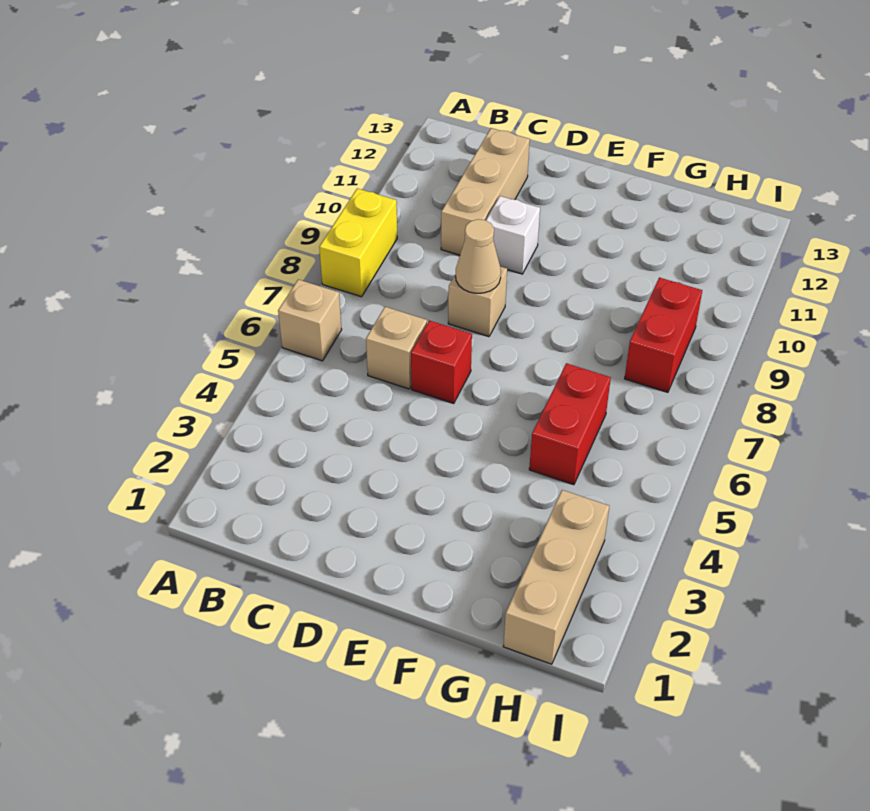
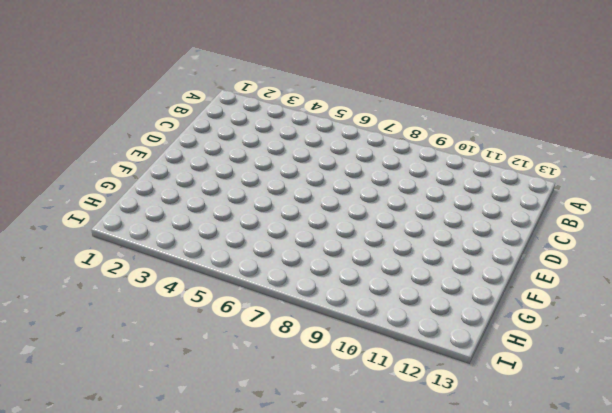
none -> tan brick A6 level 1
none -> yellow brick A8:A9 level 1

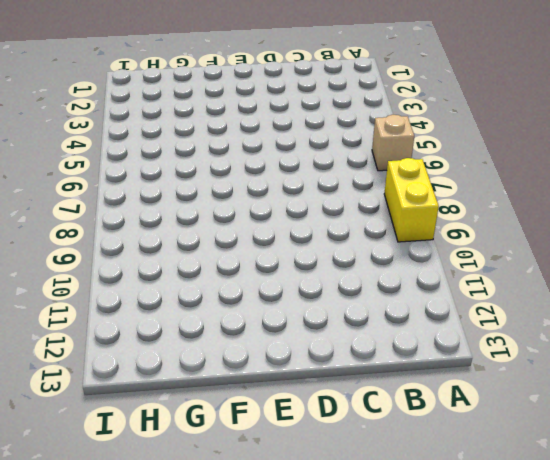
none -> tan brick C6 level 1
none -> tan brick C10:C12 level 1

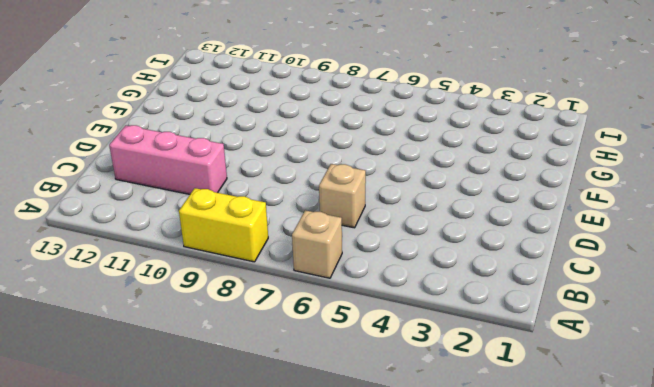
pink brick C10:C12 level 1 -> tan brick C10:C12 level 1
none -> red brick D6 level 1
none -> tan brick D8 level 1

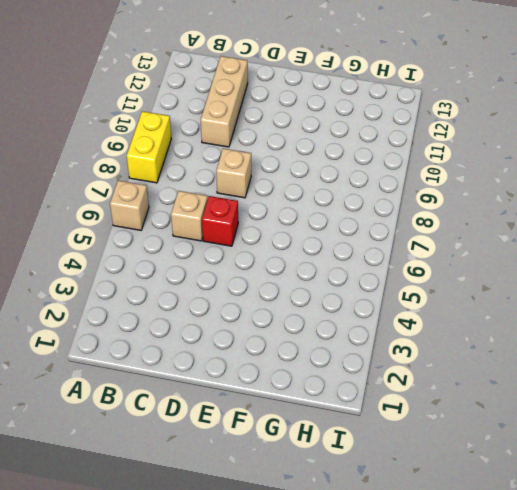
none -> white brick D10 level 1
none -> red brick G5:G6 level 1

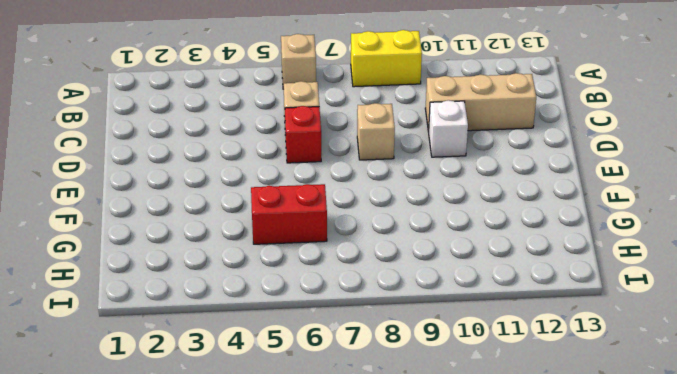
none -> tan brick H1:H3 level 1
none -> red brick H8:H9 level 1

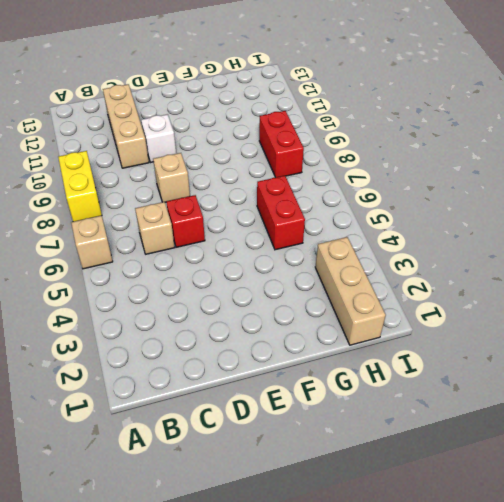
none -> tan cone D8 level 2

